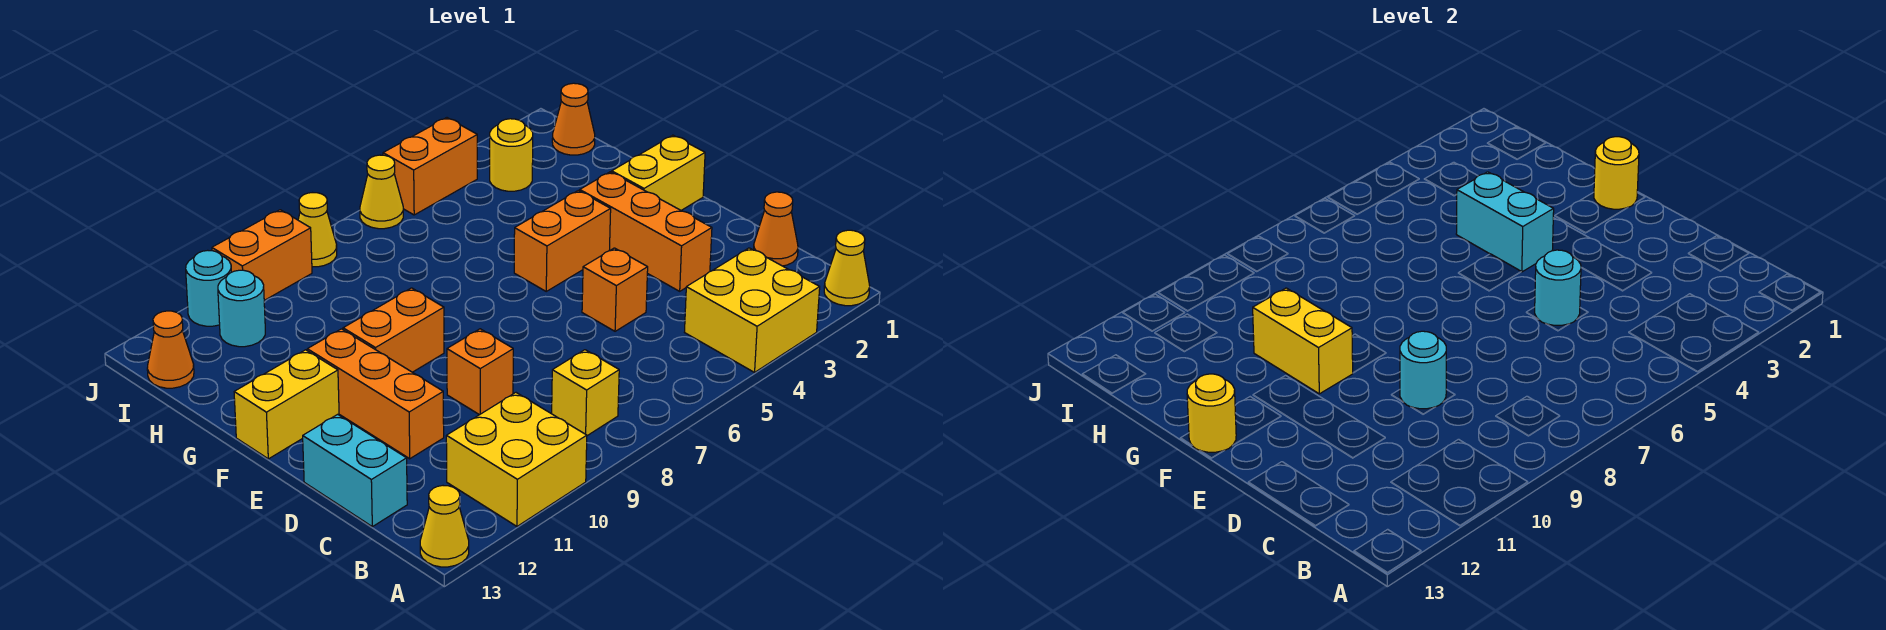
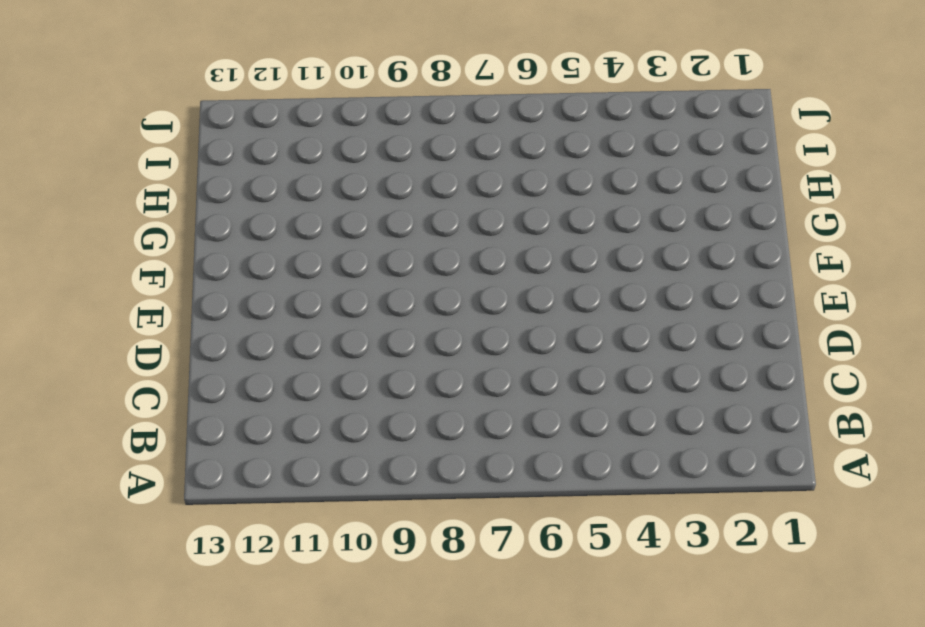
none -> yellow cone A1 level 1
none -> yellow brick A3:B4 level 1
none -> yellow brick A10:B11 level 1
none -> yellow cone A13 level 1

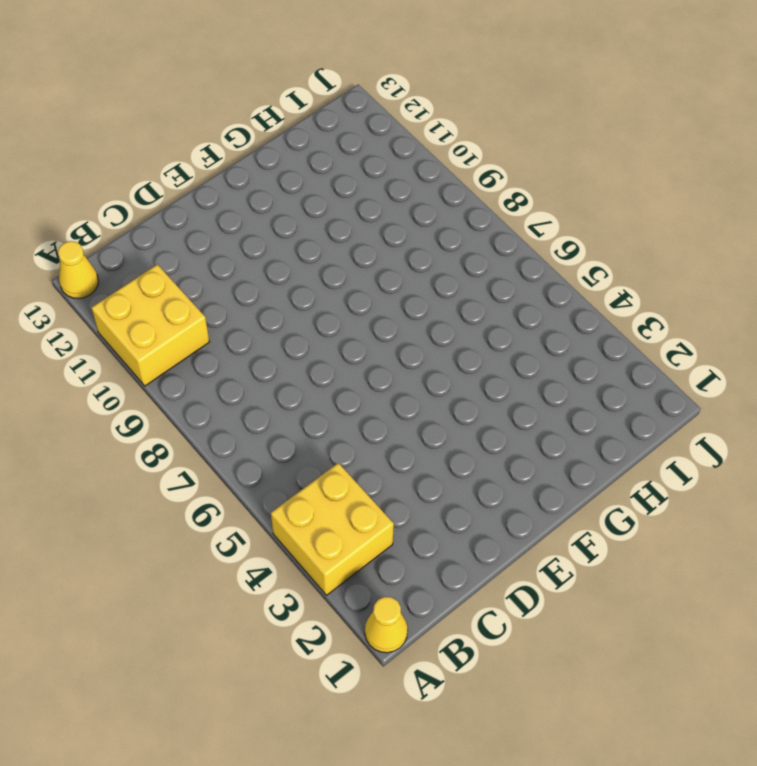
none -> yellow brick B8 level 1
none -> orange cone C1 level 1
none -> cyan brick C13:D13 level 1
none -> orange brick D3:F3 level 1

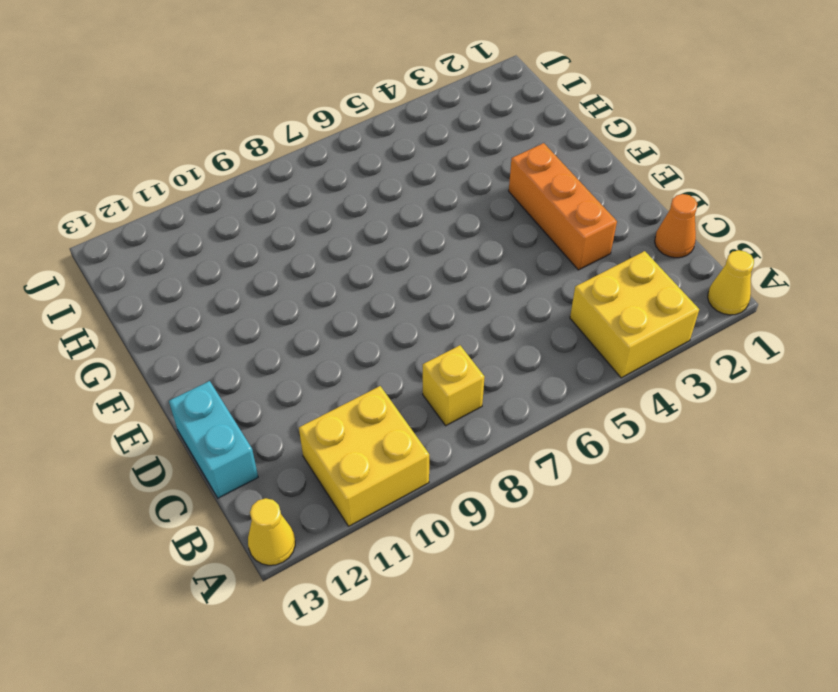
none -> orange brick D5 level 1
none -> orange brick D9 level 1
none -> orange brick D11:F11 level 1
none -> yellow brick F1:F2 level 1

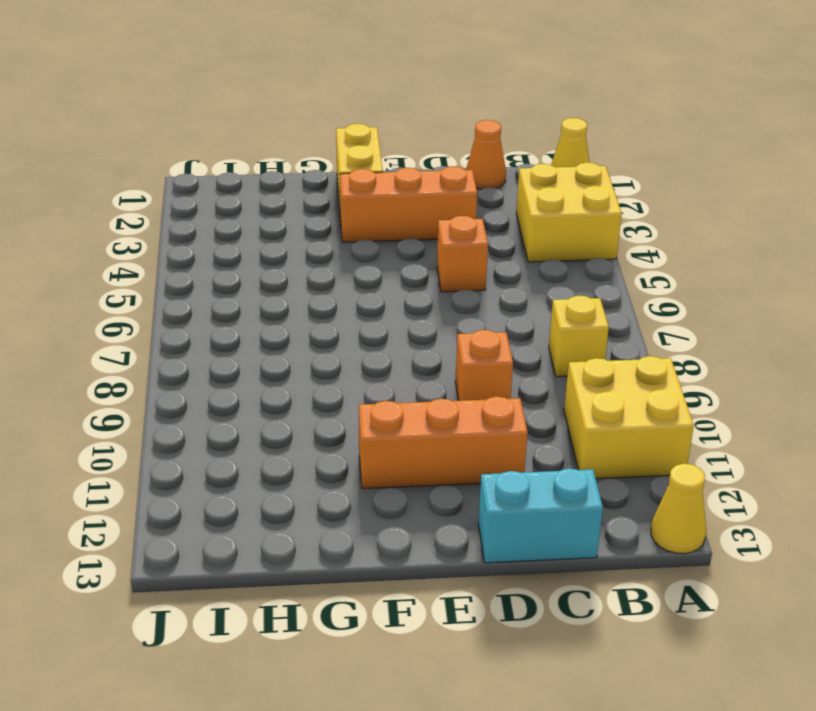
none -> orange brick F4:F5 level 1
none -> orange brick F9:F10 level 1
none -> yellow brick F12:F13 level 1
none -> orange cone I1 level 1

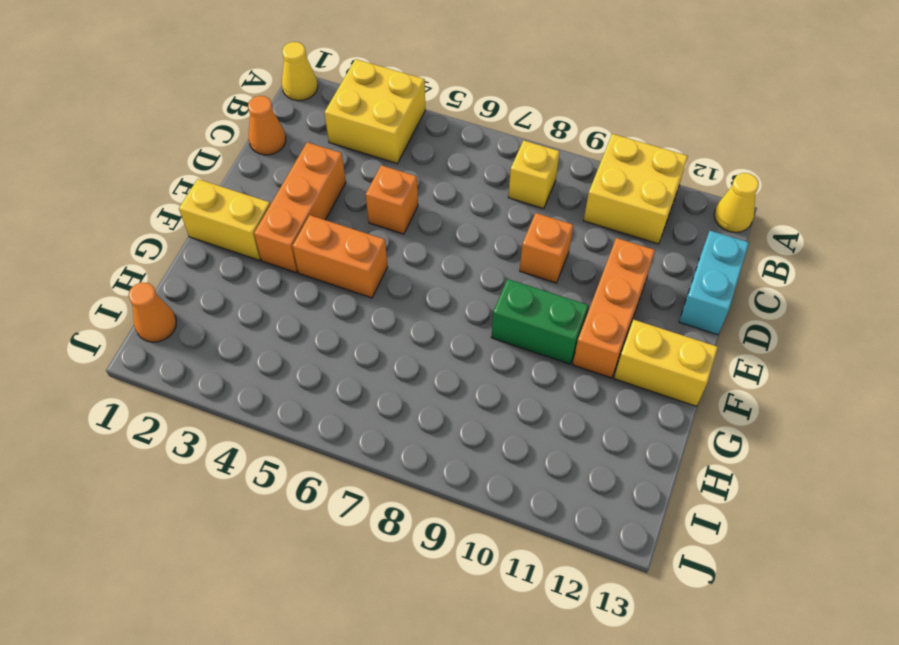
green brick F9:F10 level 1 -> orange brick F9:F10 level 1
none -> yellow round brick I3 level 1
none -> cyan round brick I11 level 1
none -> orange cone I13 level 1
none -> orange brick J4:J5 level 1

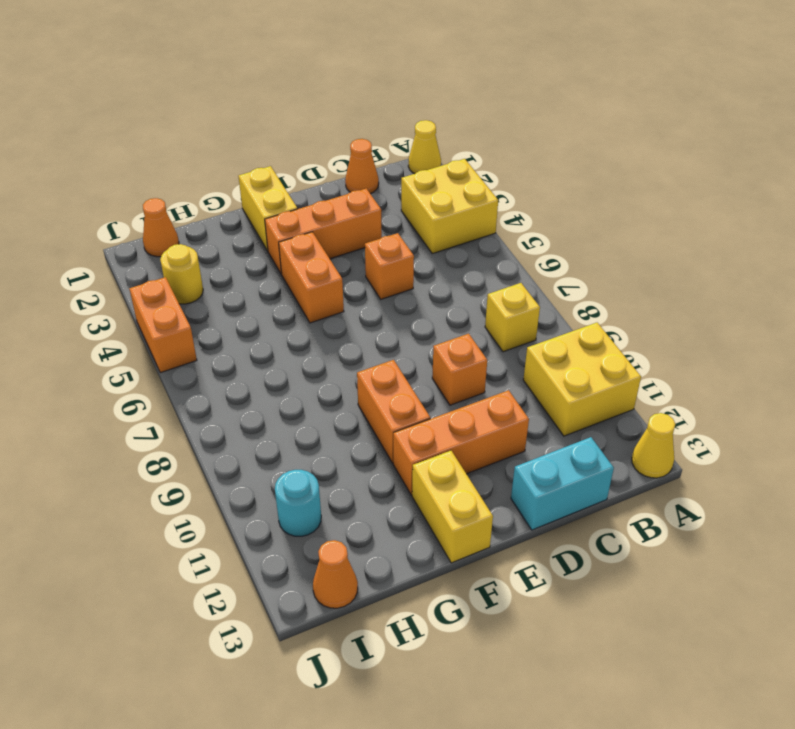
none -> yellow cone J6 level 1
none -> yellow cone J8 level 1
none -> orange brick J9:J10 level 1
none -> cyan round brick J11 level 1

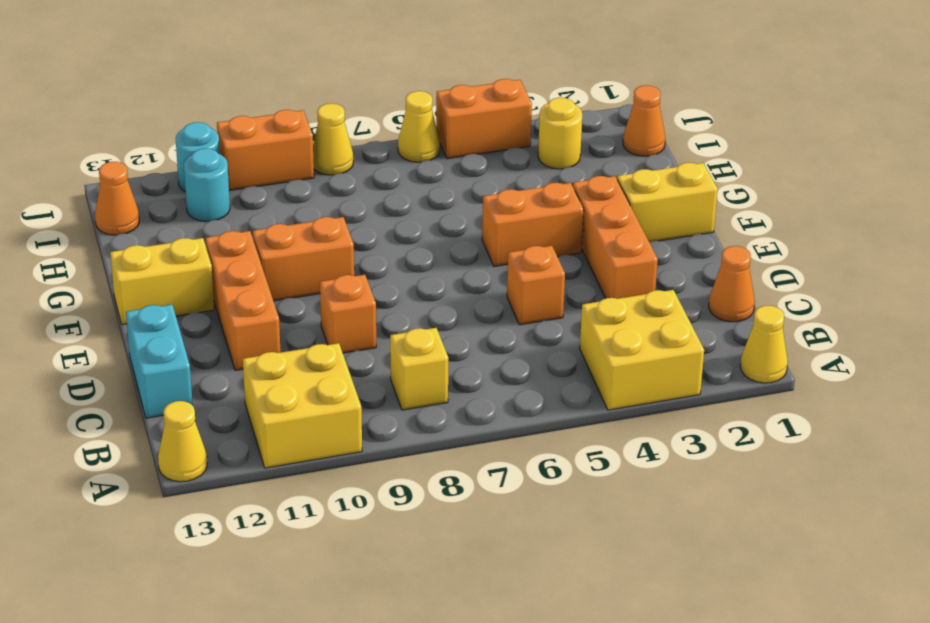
none -> cyan round brick D5 level 2
none -> cyan round brick D9 level 2
none -> yellow round brick F1 level 2
none -> cyan brick F4:G4 level 2

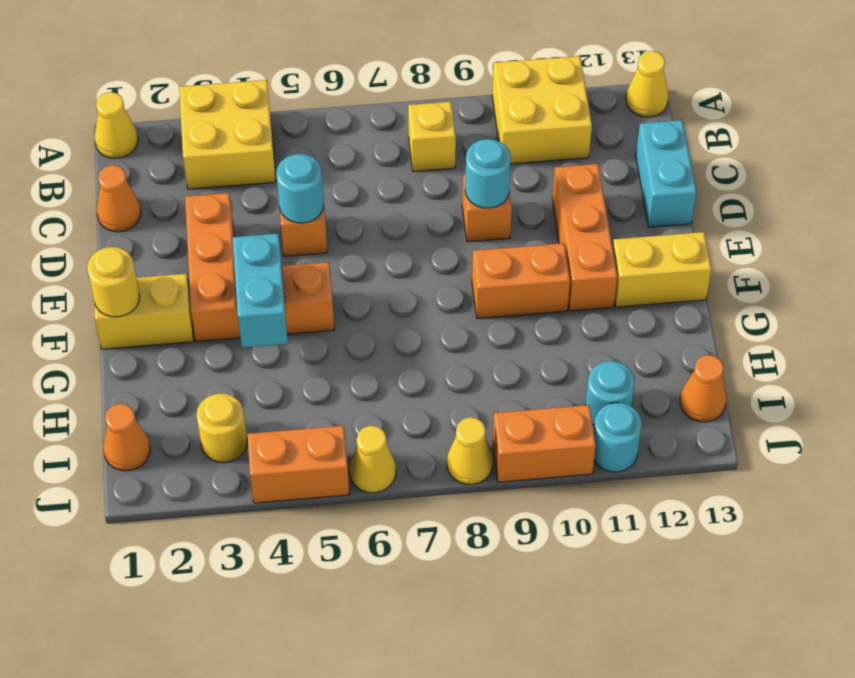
none -> yellow brick F10:G10 level 2
none -> yellow round brick F13 level 2

